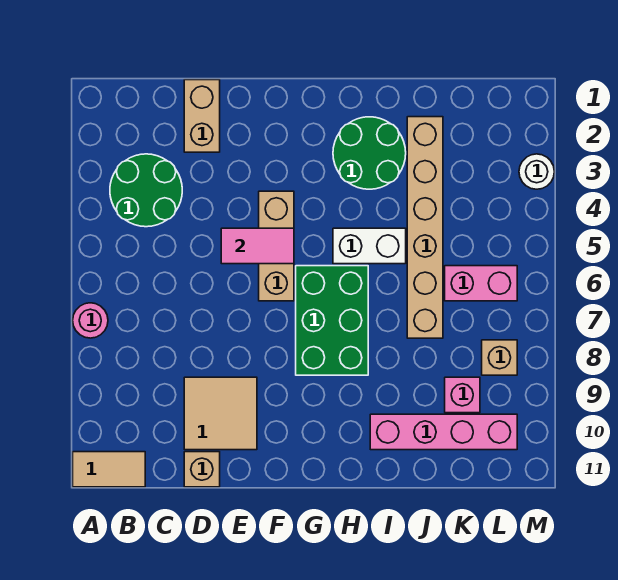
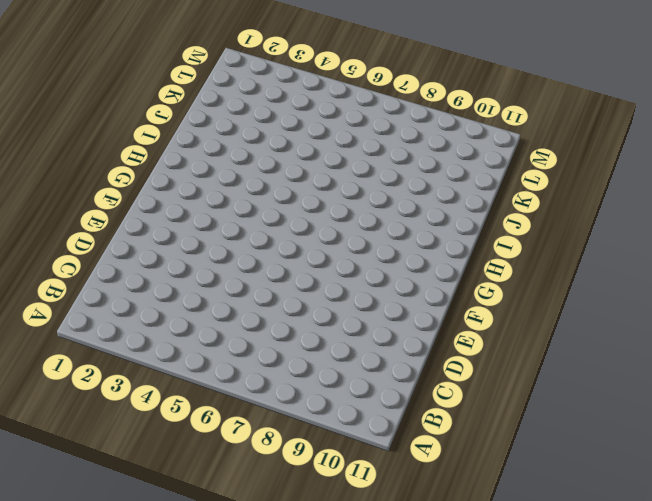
none -> pink round brick A7 level 1
none -> tan tile A11:B11 level 1
none -> green round brick B3:C4 level 1

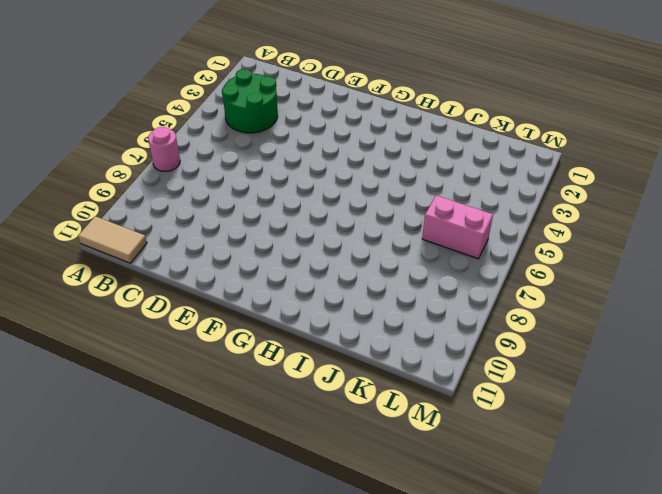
none -> tan brick D1:D2 level 1
none -> tan tile D9:E10 level 1
none -> tan brick D11 level 1

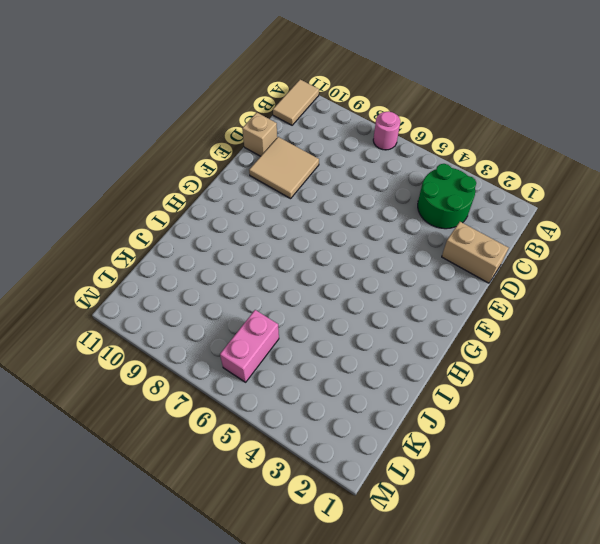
none -> tan brick F4:F6 level 1
none -> green brick G6:H8 level 1
none -> green round brick H2:I3 level 1

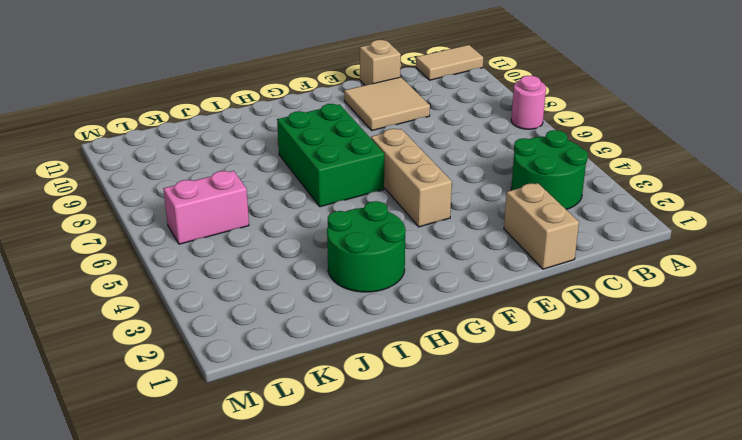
none -> white brick H5:I5 level 1
none -> pink brick I10:L10 level 1
none -> tan brick J2:J7 level 1

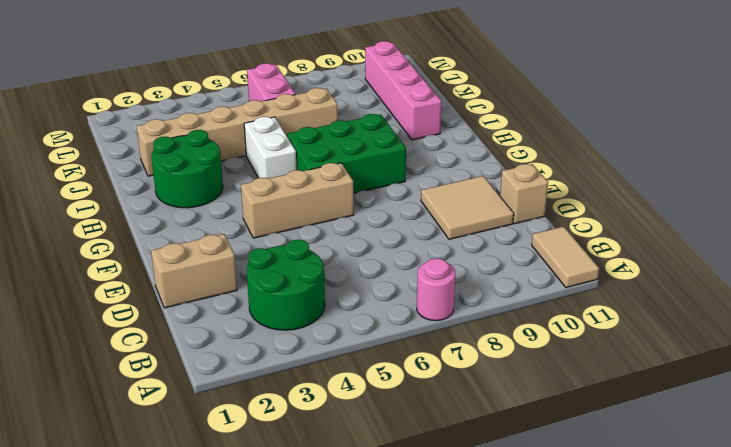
none -> pink brick K9 level 1
none -> tan brick L8 level 1
none -> white round brick M3 level 1

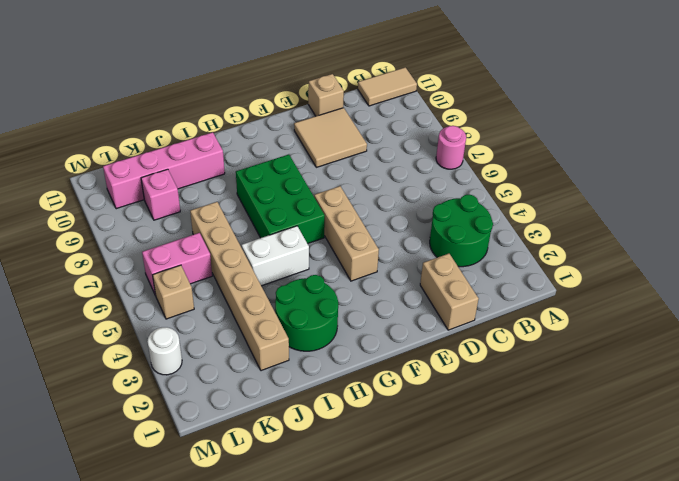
tan brick L5 level 1 -> tan brick L8 level 1
none -> pink tile E5:F5 level 2

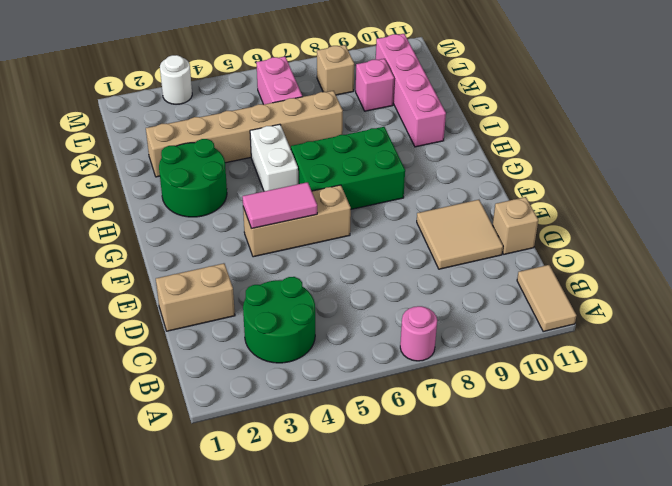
pink tile F4:F5 level 2 -> pink tile E5:F5 level 2

